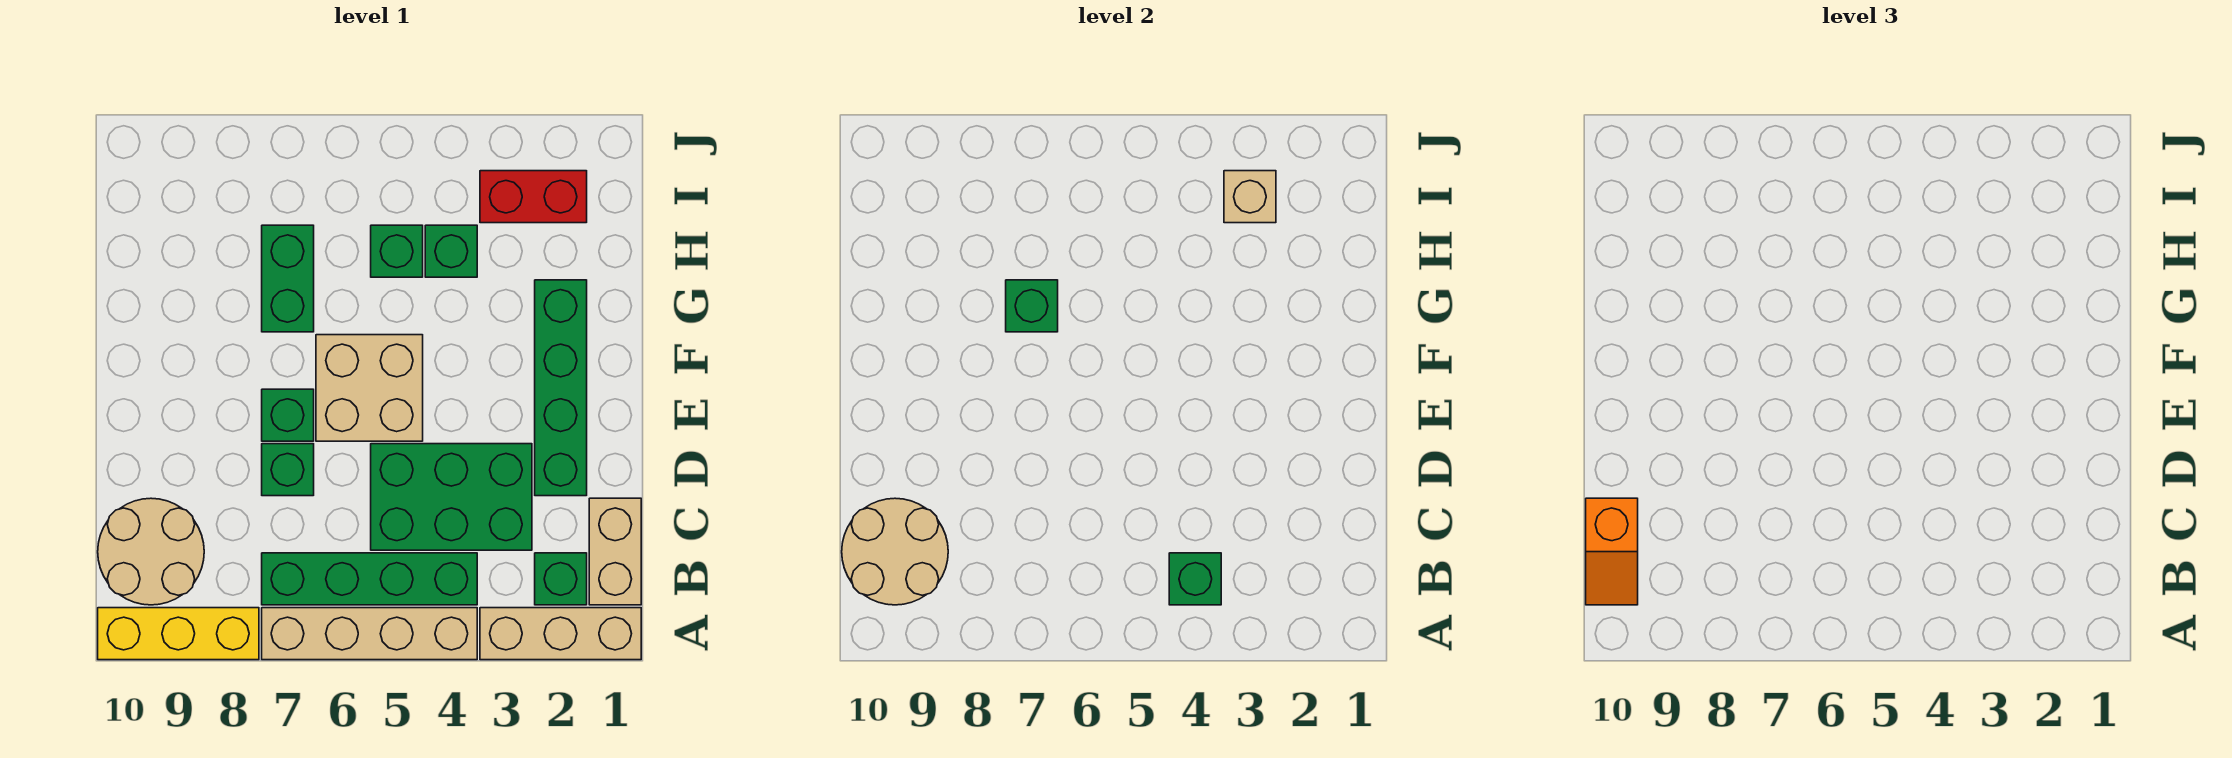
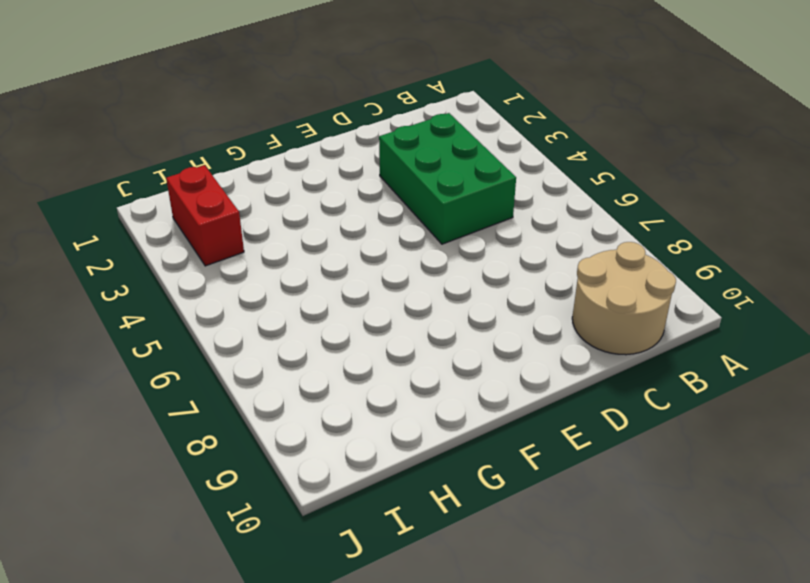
none -> tan brick A1:A3 level 1
none -> tan brick A4:A7 level 1
none -> yellow brick A8:A10 level 1

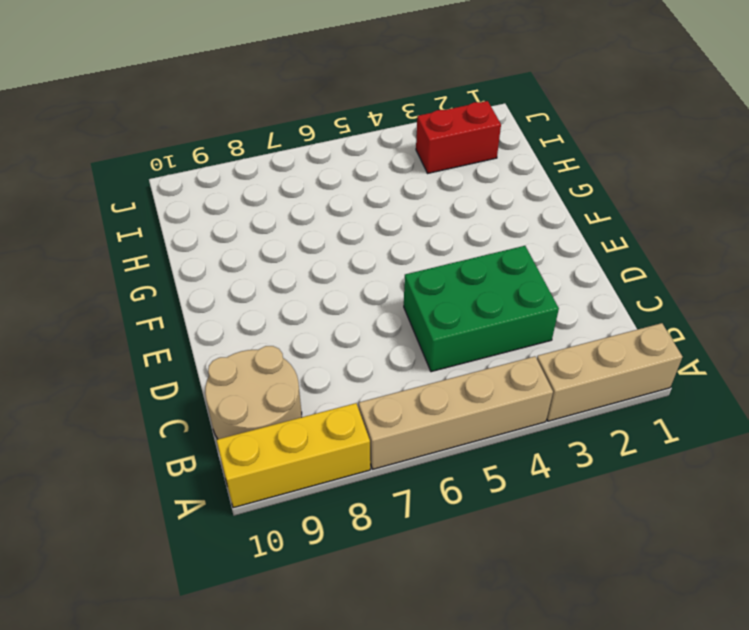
none -> tan brick B1:C1 level 1
none -> green brick B2 level 1
none -> green brick B4:B7 level 1

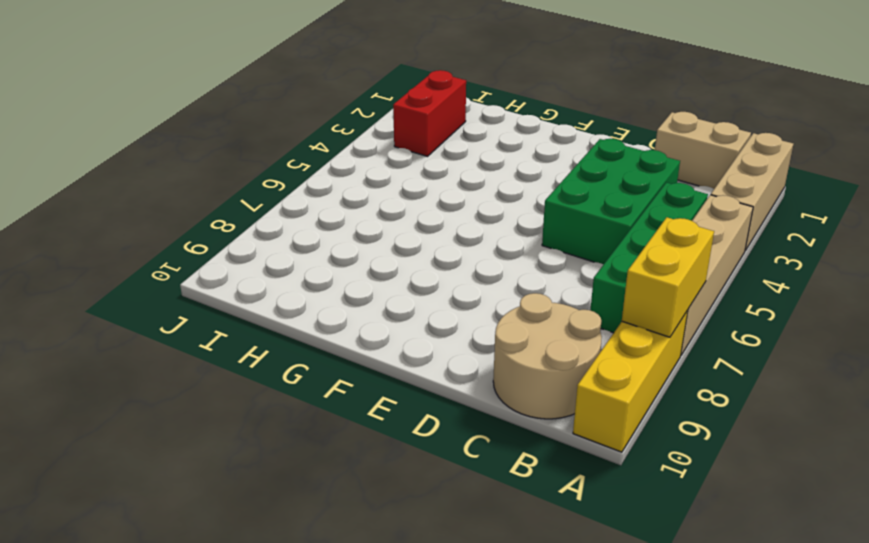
yellow brick A7:A8 level 2 -> none
none -> green brick B2 level 1
none -> green brick D2:G2 level 1
none -> green brick D7 level 1

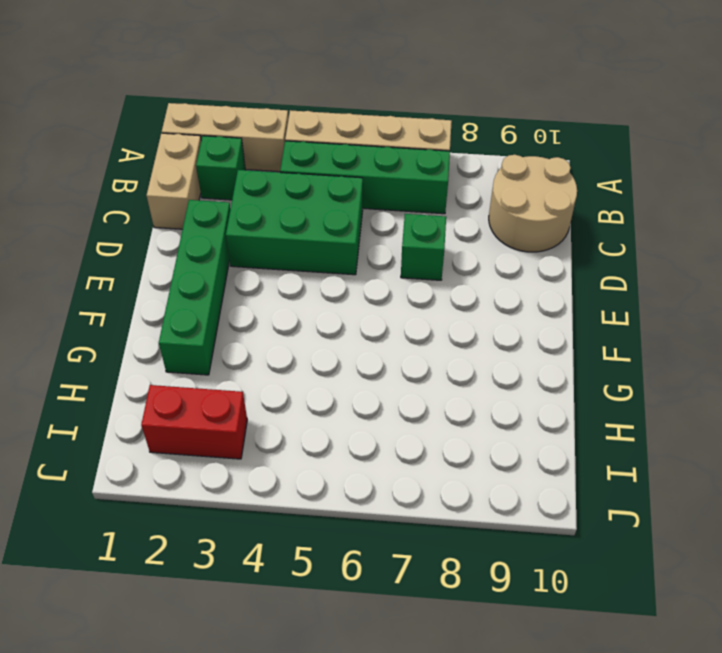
none -> yellow brick A8:A10 level 1
none -> tan brick E5:F6 level 1
none -> green brick E7 level 1

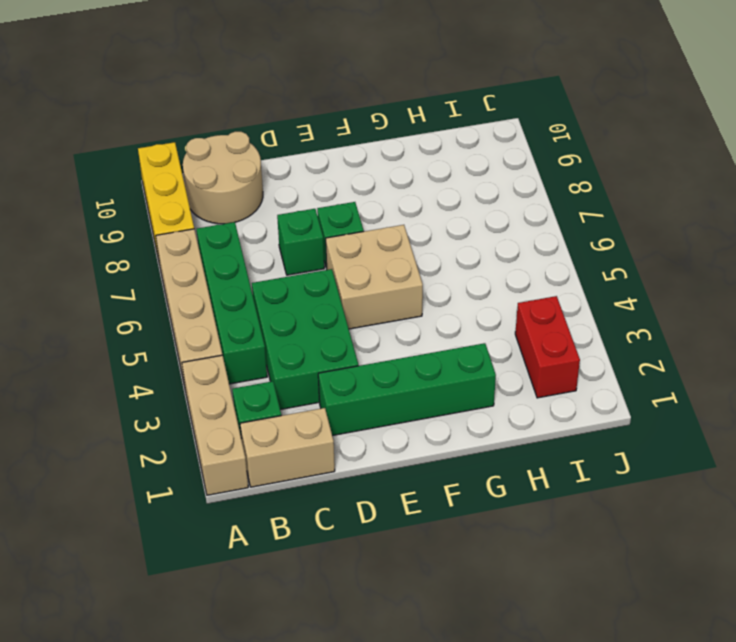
none -> green brick G7:H7 level 1
none -> green brick H4 level 1
none -> green brick H5 level 1

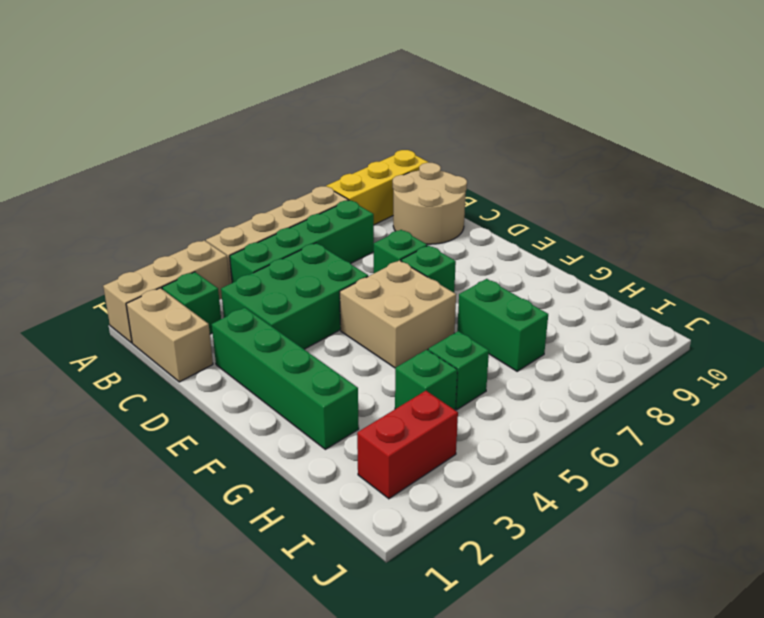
none -> green brick B4 level 2
none -> tan round brick B9:C10 level 2
none -> green brick G7 level 2

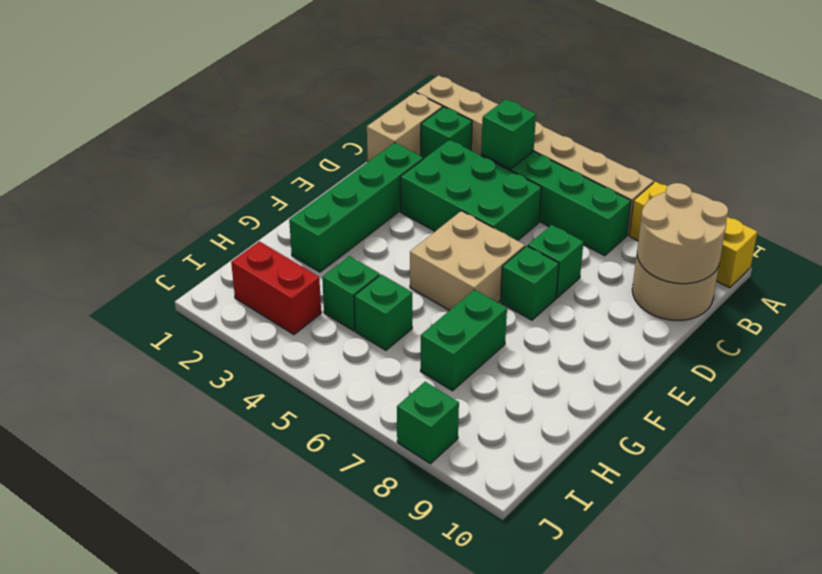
green brick J8 level 1 -> green brick G7 level 2
none -> tan brick I3 level 2
none -> orange slope B10:C10 level 3 top C

